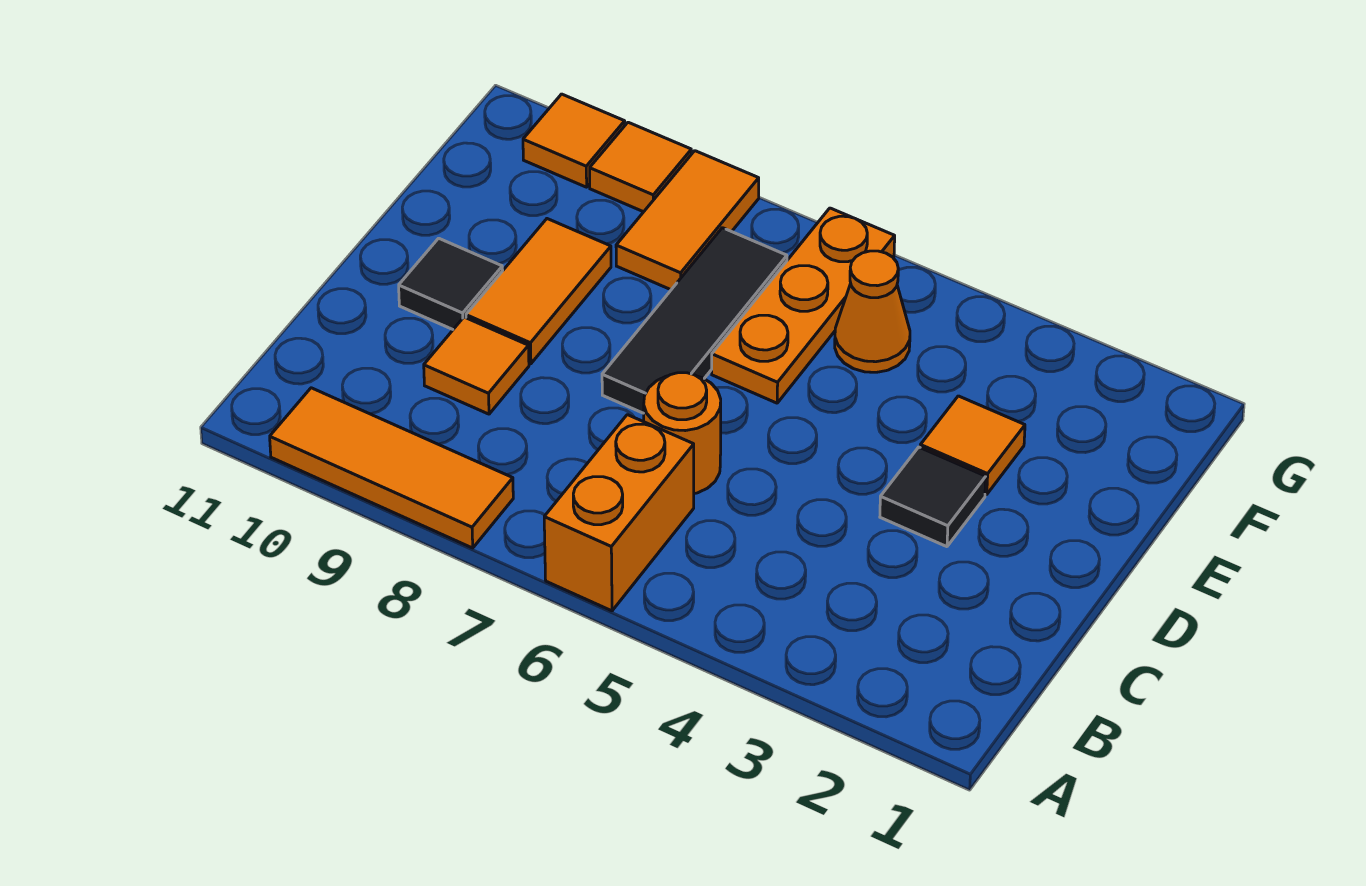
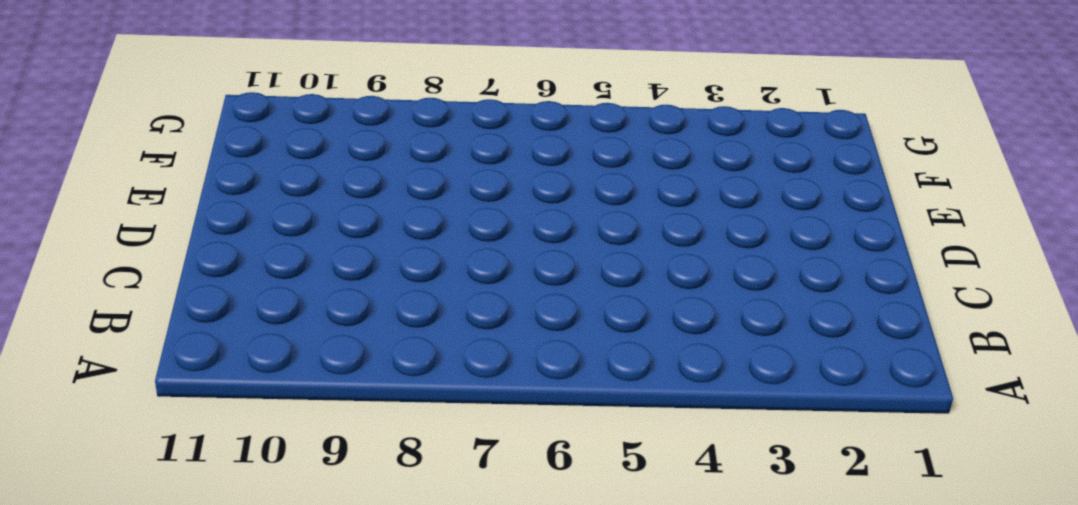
none -> orange brick A6:B6 level 1
none -> orange tile A8:A10 level 1
none -> orange round brick C6 level 1

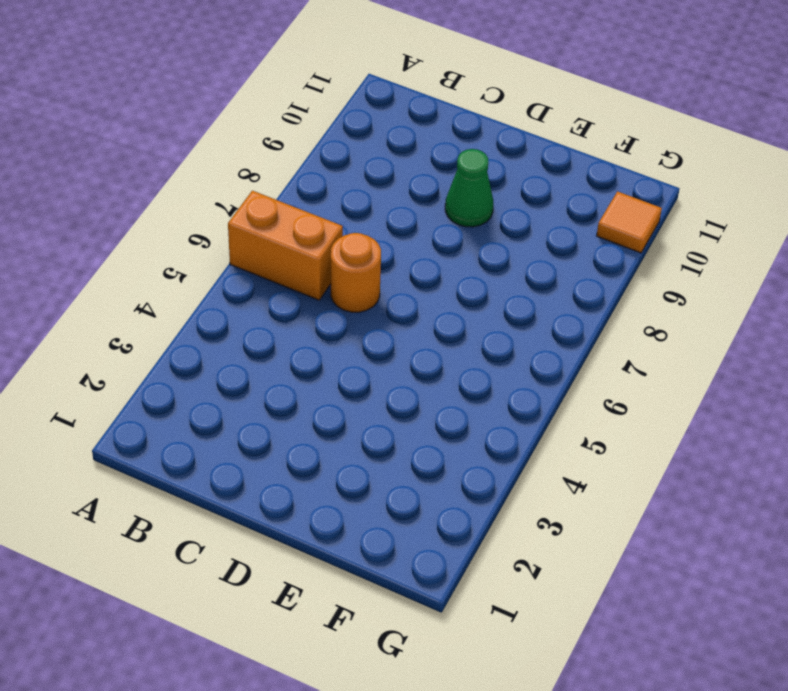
green cone D9 level 1 -> orange tile D9:E9 level 1
none -> orange tile A8:A10 level 1
none -> orange tile C9 level 1
none -> black tile D3 level 1

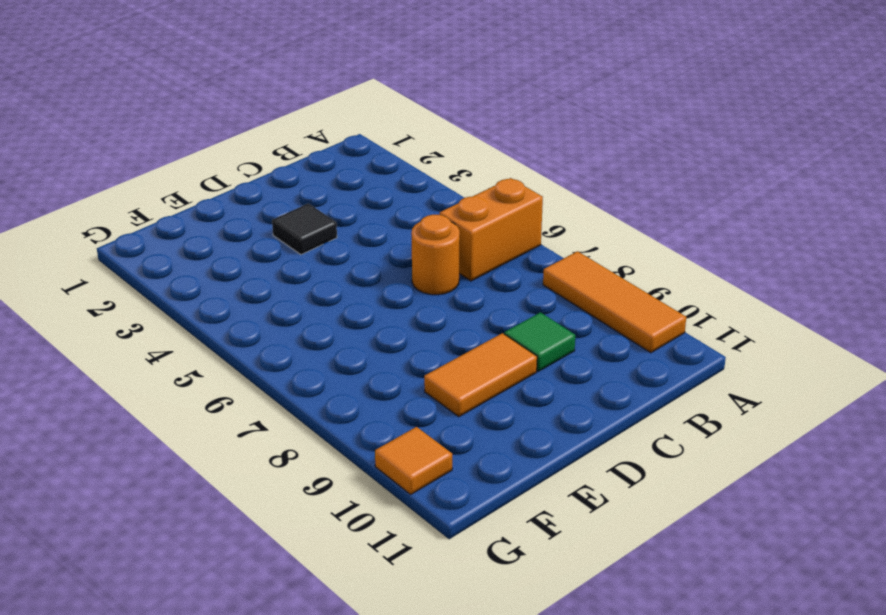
green tile C9 level 1 -> orange tile C9 level 1
none -> black tile D7:F7 level 1
none -> black tile D10 level 1
none -> orange tile E3 level 1

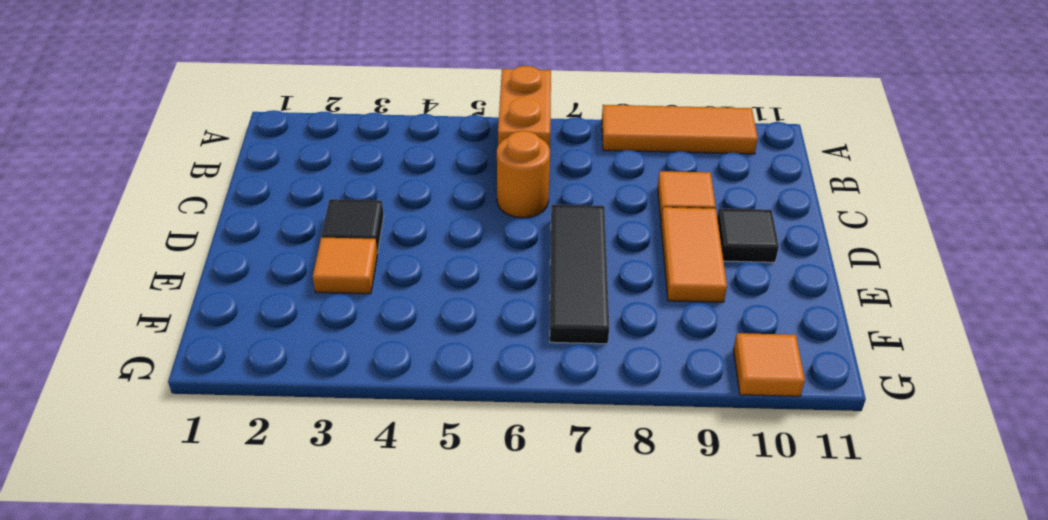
none -> orange plate E6:G6 level 1
none -> orange cone F5 level 1
none -> orange tile F8:G8 level 1

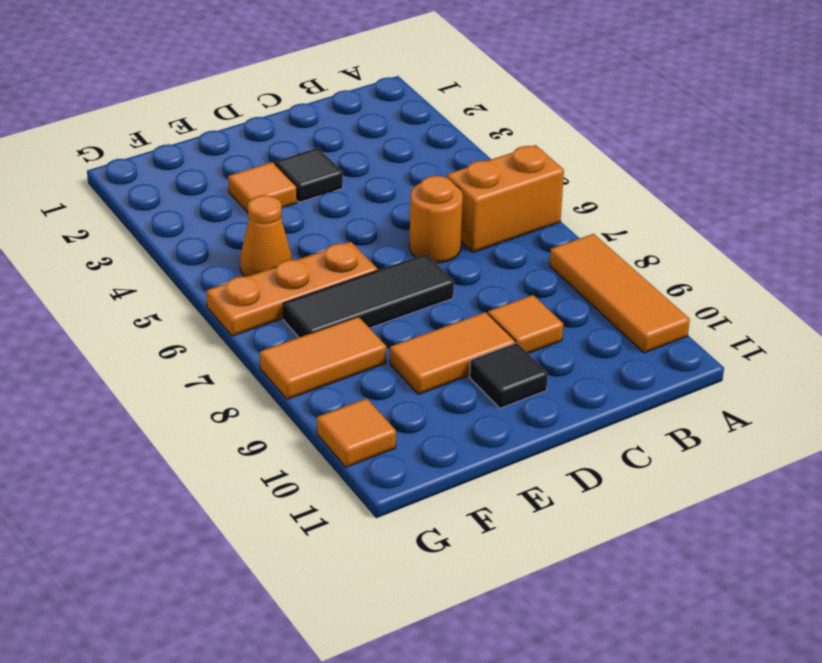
none -> orange tile G9 level 1

